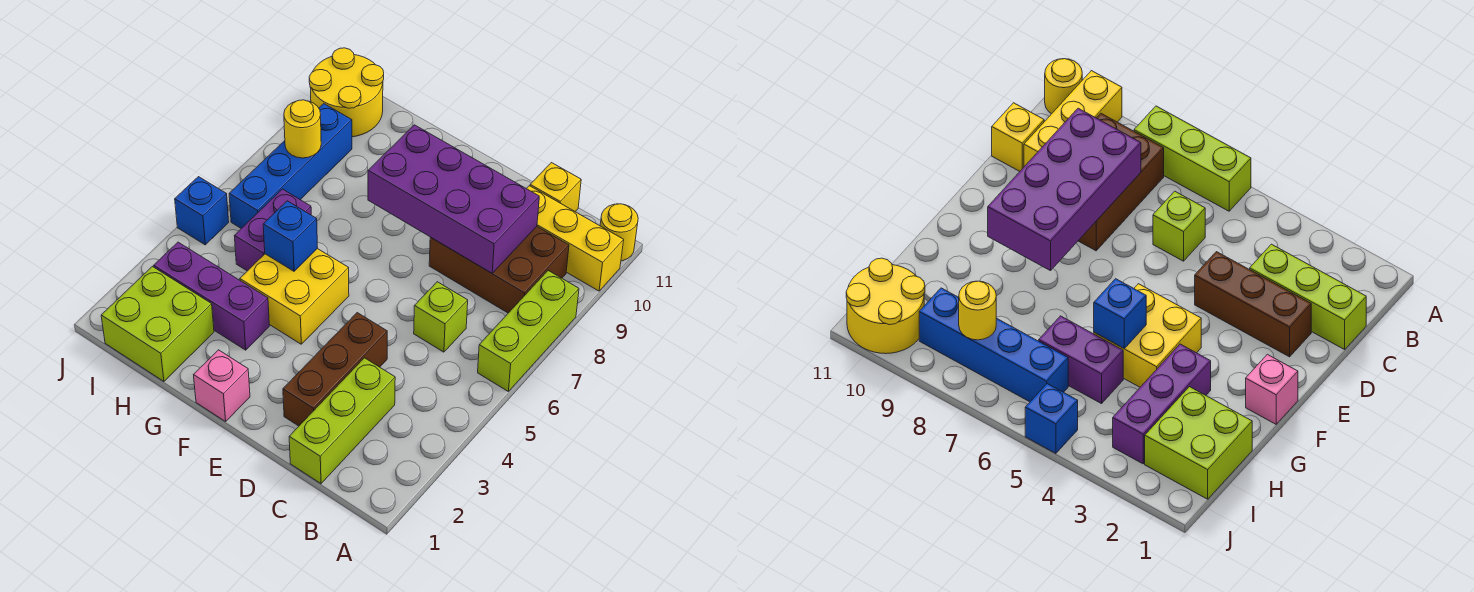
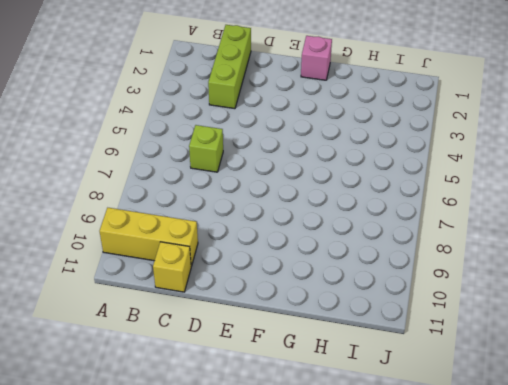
none -> lime brick A6:A8 level 1
none -> yellow round brick A11 level 1
none -> brown brick B8:D9 level 1

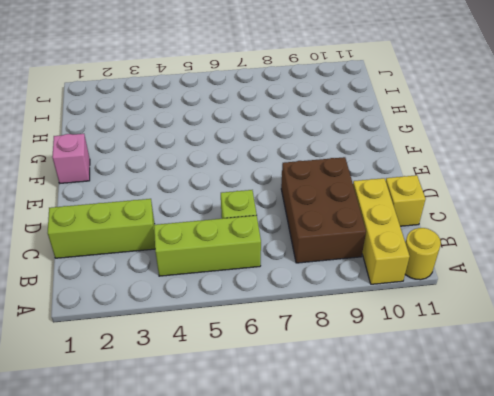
lime brick B4:B6 level 1 -> lime brick A6:A8 level 1
none -> brown brick D2:D4 level 1
none -> yellow brick F4:G5 level 1
none -> purple brick G3:I3 level 1

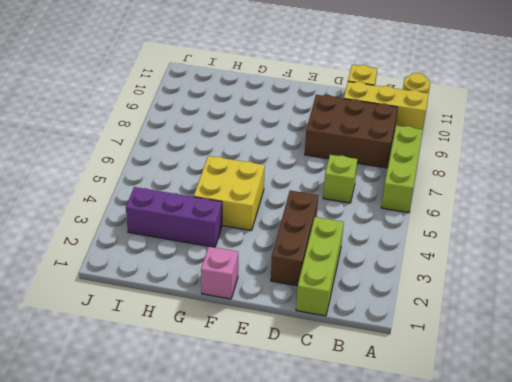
none -> lime brick H1:I2 level 1
none -> purple brick H5:H6 level 1
none -> blue brick I6:I9 level 1

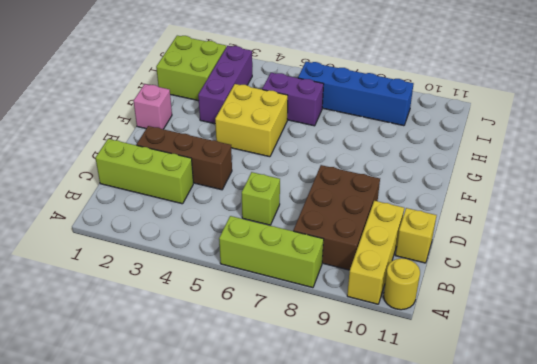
none -> yellow round brick I10:J11 level 1
none -> blue brick J5 level 1
none -> purple brick C8:F9 level 2

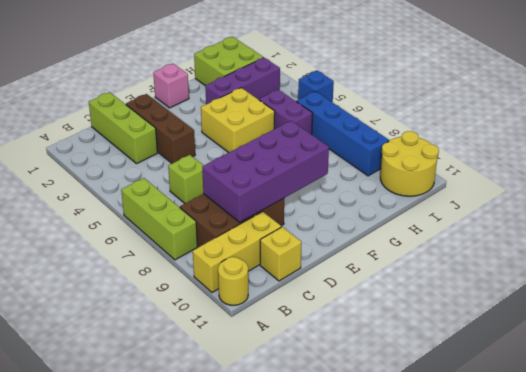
none -> blue brick G5 level 2
none -> yellow round brick I8 level 2

